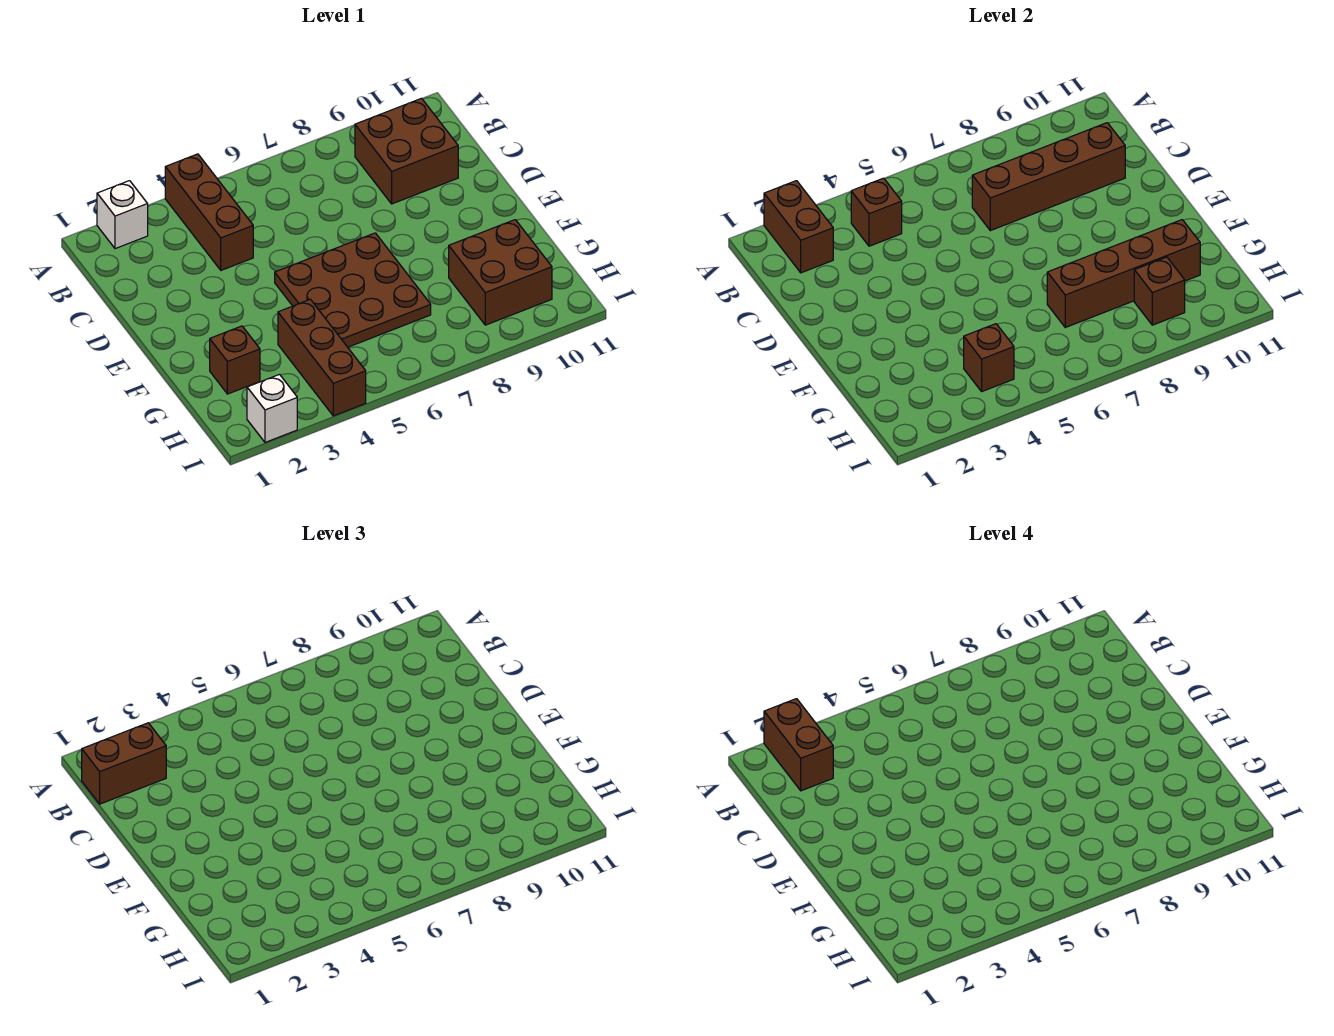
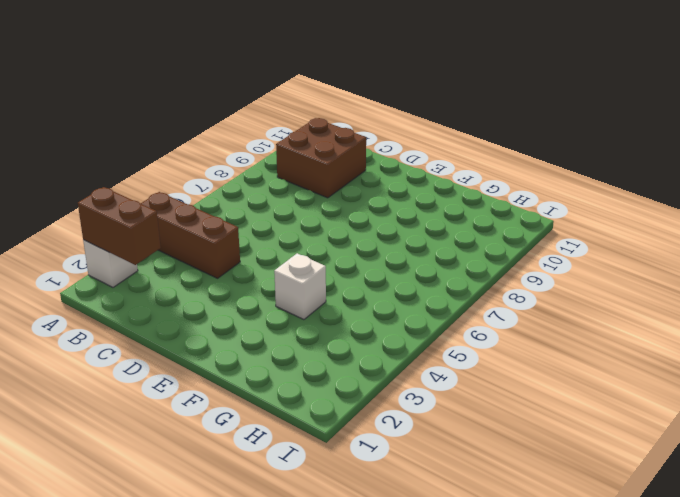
white brick F4 level 1 -> white brick I2 level 1
none -> brown plate E5:G7 level 1
none -> brown brick G2 level 1
none -> brown brick G4:I4 level 1

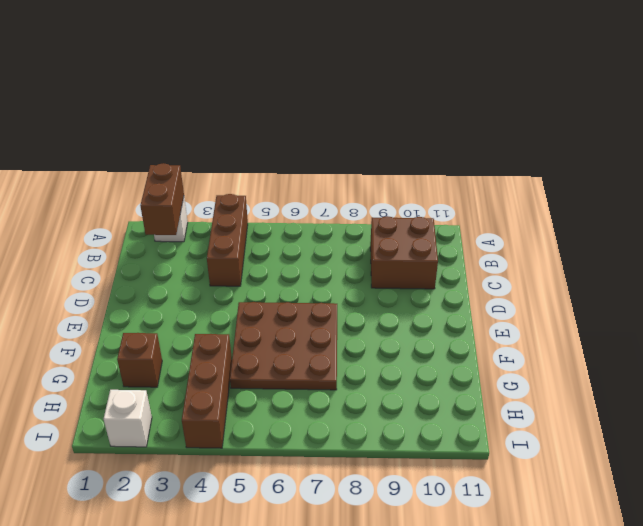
none -> brown brick G9:H10 level 1
none -> brown brick B4 level 2
none -> brown brick C7:C10 level 2

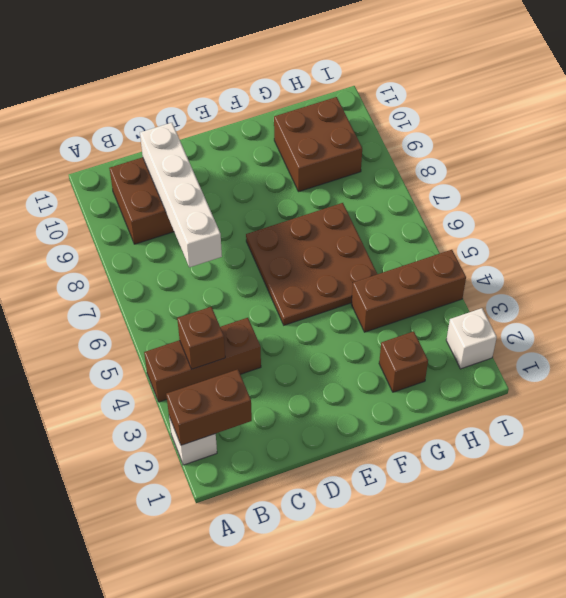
white brick C7:C10 level 2 -> brown brick C7:C10 level 2
none -> brown brick G7:G10 level 2
none -> brown brick H4 level 2
none -> brown brick H9 level 2

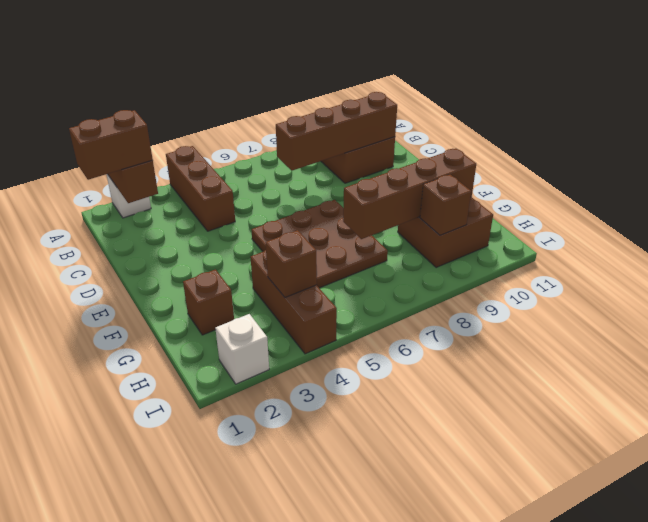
none -> brown brick B4 level 2
none -> brown brick A2:B2 level 4

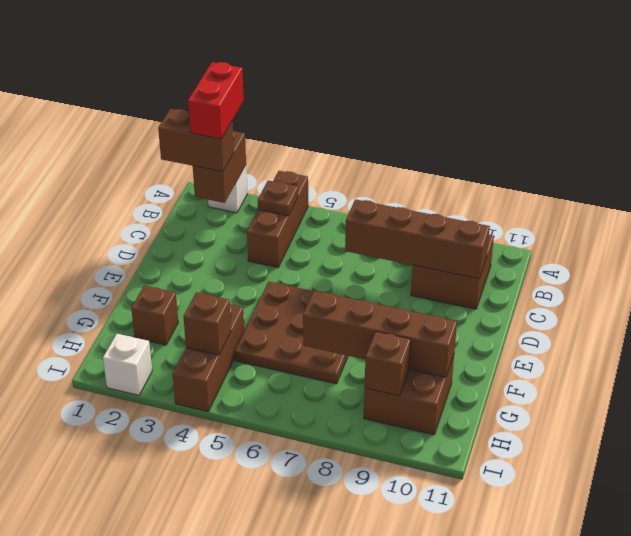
red brick A2:B2 level 4 -> brown brick A2:B2 level 4
brown plate B4 level 2 -> brown brick B4 level 2

